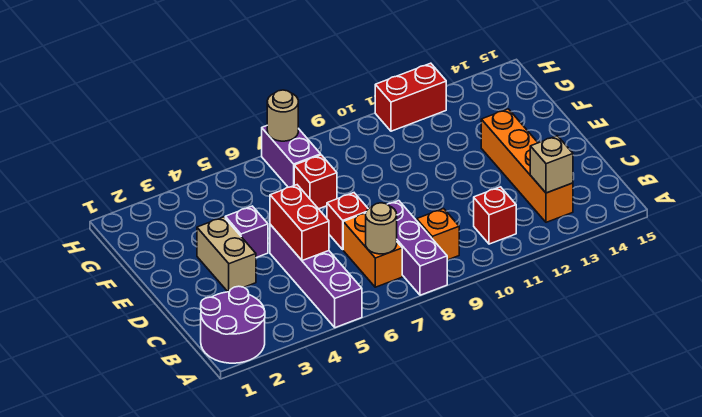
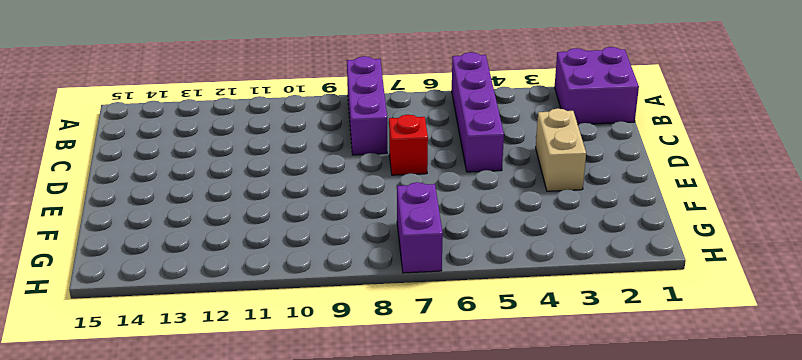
purple brick A1:B2 level 1 -> purple round brick A1:B2 level 1
none -> orange brick B7:C7 level 1
none -> orange brick B9 level 1
none -> red brick B11 level 1

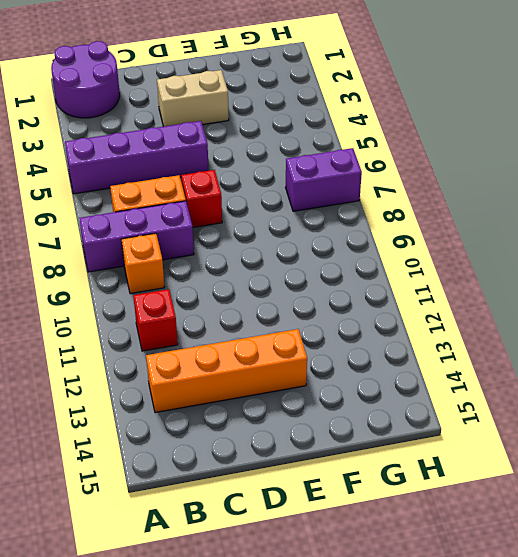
none -> purple brick E4 level 1
none -> red brick F7 level 1
none -> red brick H11:H12 level 1

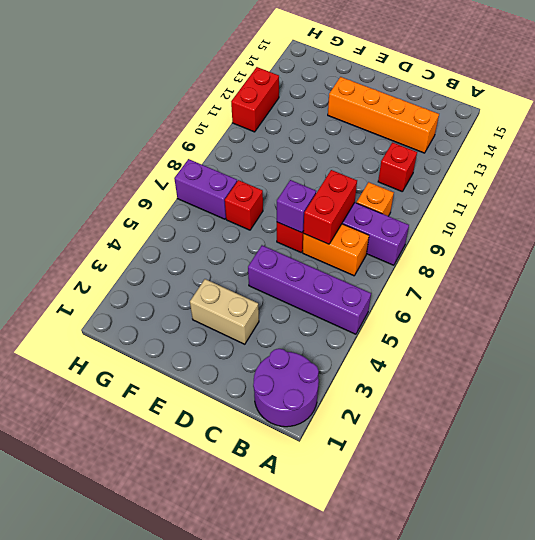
red brick C7:C8 level 2 -> red brick C5:D5 level 2
purple brick D7 level 2 -> purple brick E4 level 1
none -> tan round brick B7 level 2
none -> tan brick B13 level 2
none -> tan round brick H7 level 2

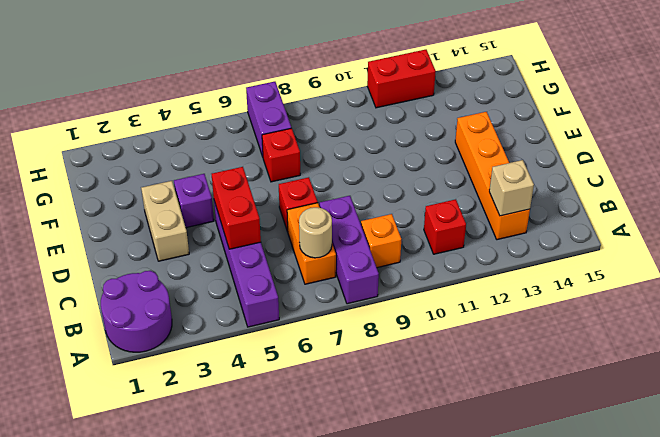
none -> tan round brick H7 level 2

